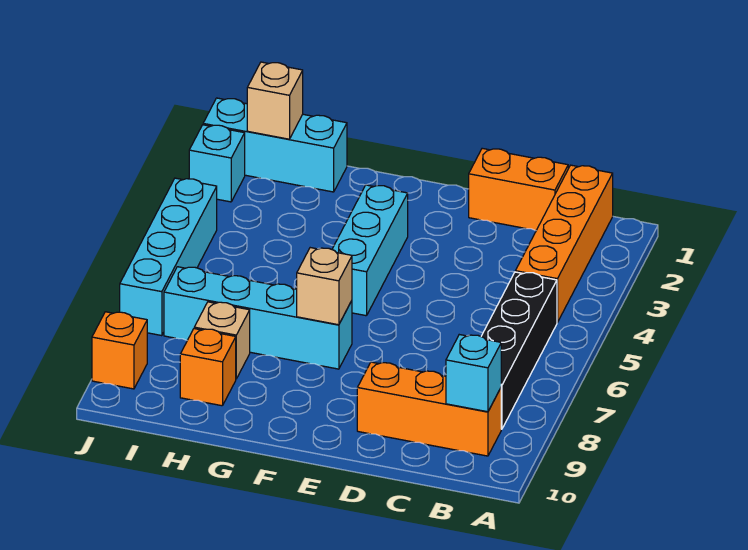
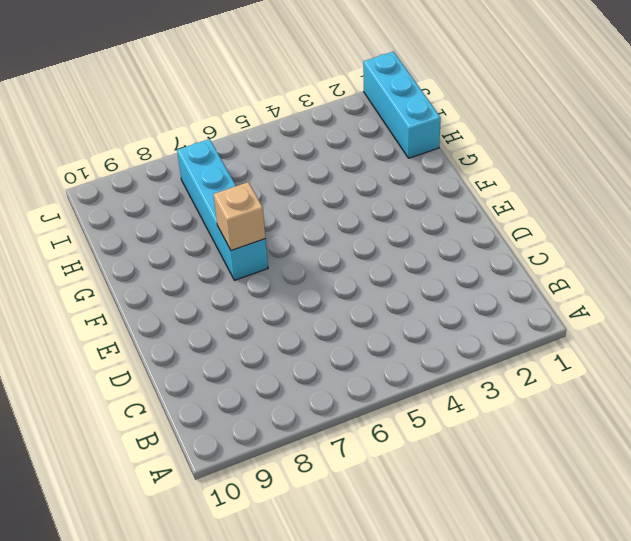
none -> orange brick B1:B4 level 1
none -> black brick B5:B8 level 1
none -> orange brick B9:D9 level 1

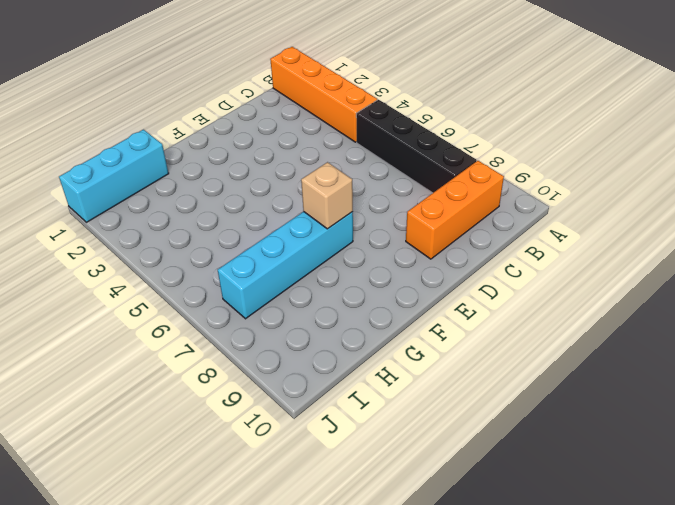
none -> orange brick C1:D1 level 1
none -> cyan brick F3:F5 level 1
none -> tan brick H8 level 1

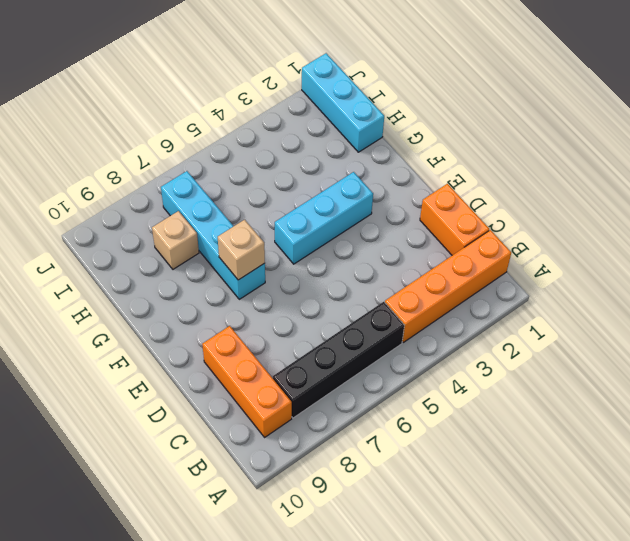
none -> orange brick H9 level 1
none -> cyan brick J2 level 1
none -> cyan brick J4:J7 level 1

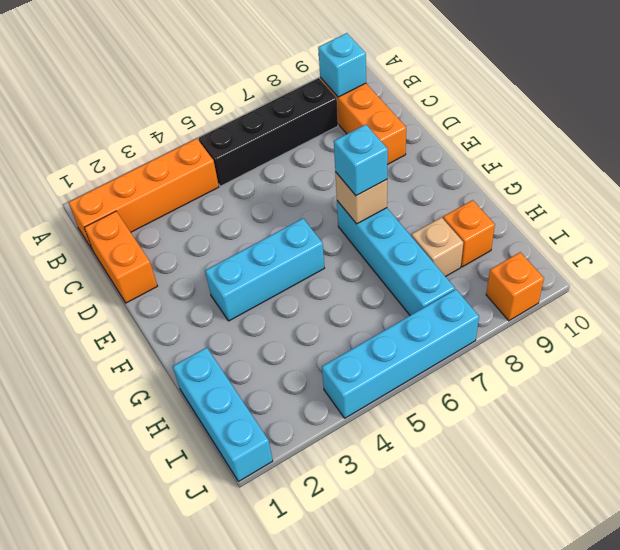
cyan brick F7 level 3 -> cyan brick J2 level 1
none -> tan brick I1 level 2

